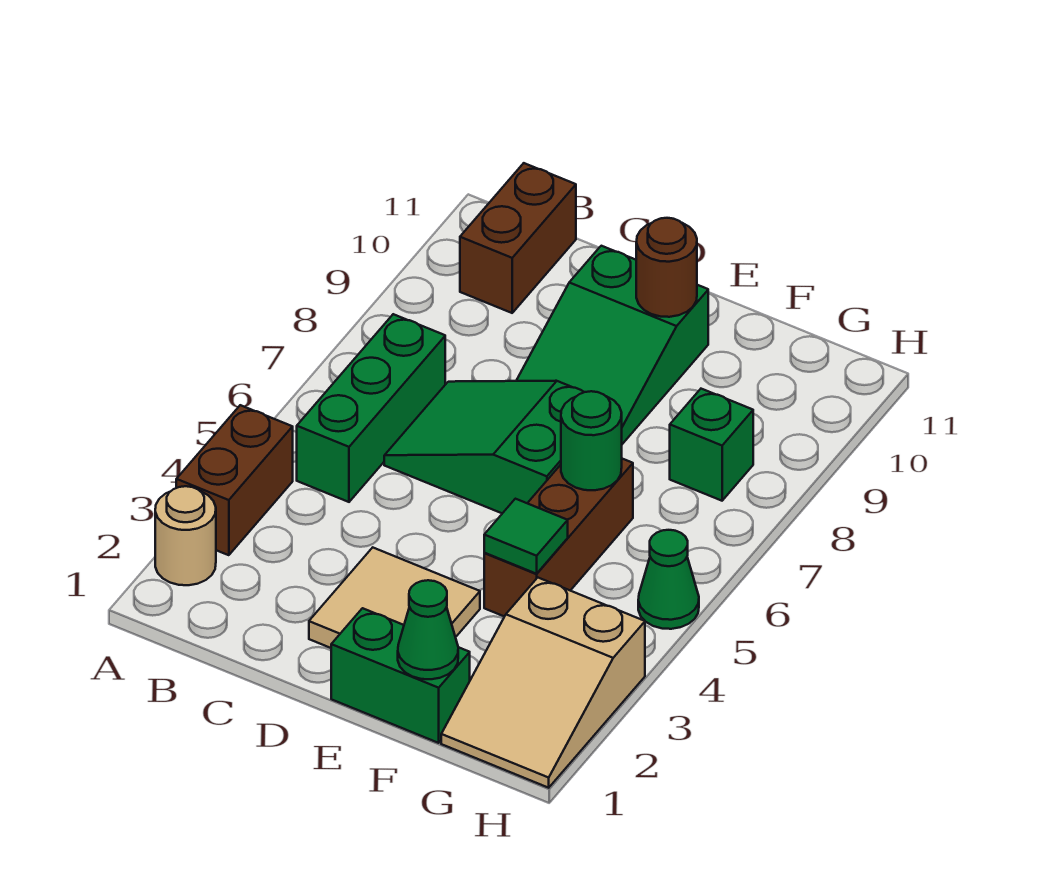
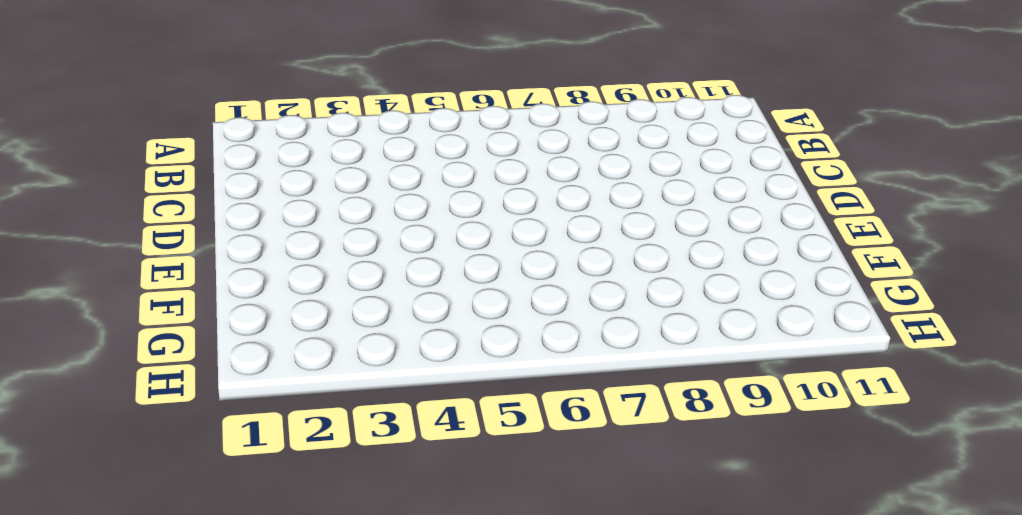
none -> tan round brick A2 level 1
none -> brown brick A3:A4 level 1
none -> green brick B5:B7 level 1

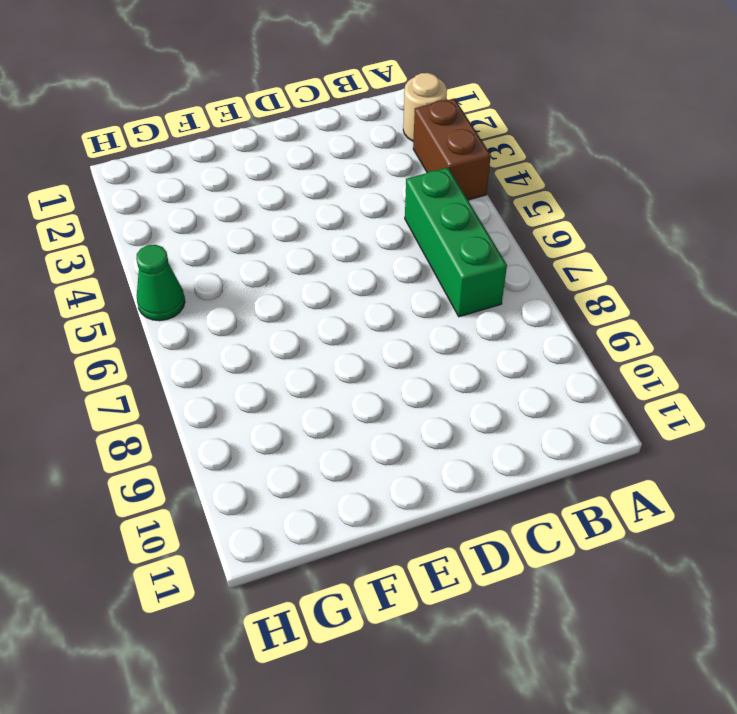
none -> brown brick B10:B11 level 1
none -> green slope C6:E7 level 1 top E
none -> tan tile D2:E3 level 1

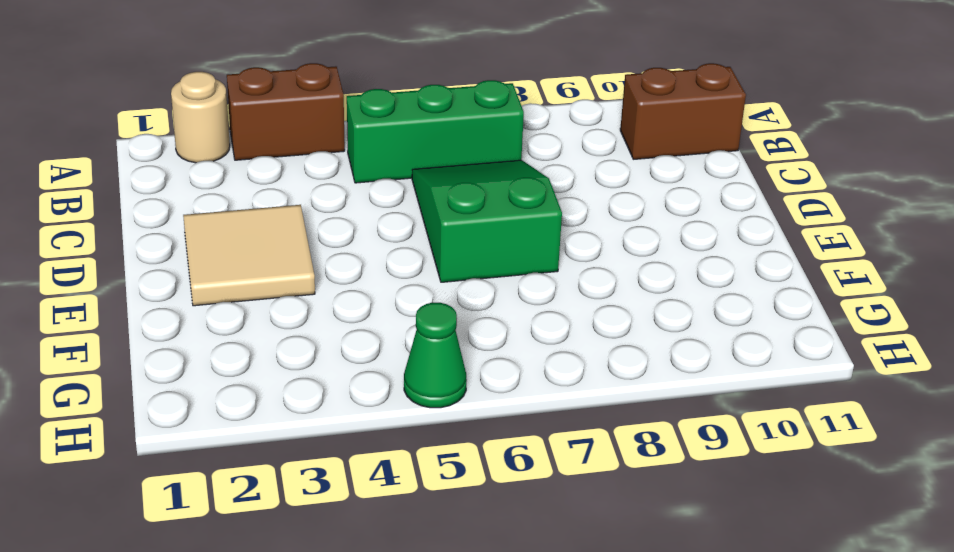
none -> green slope D8:E10 level 1 top 10
none -> green brick E1:F1 level 1
none -> brown brick F4:F6 level 1

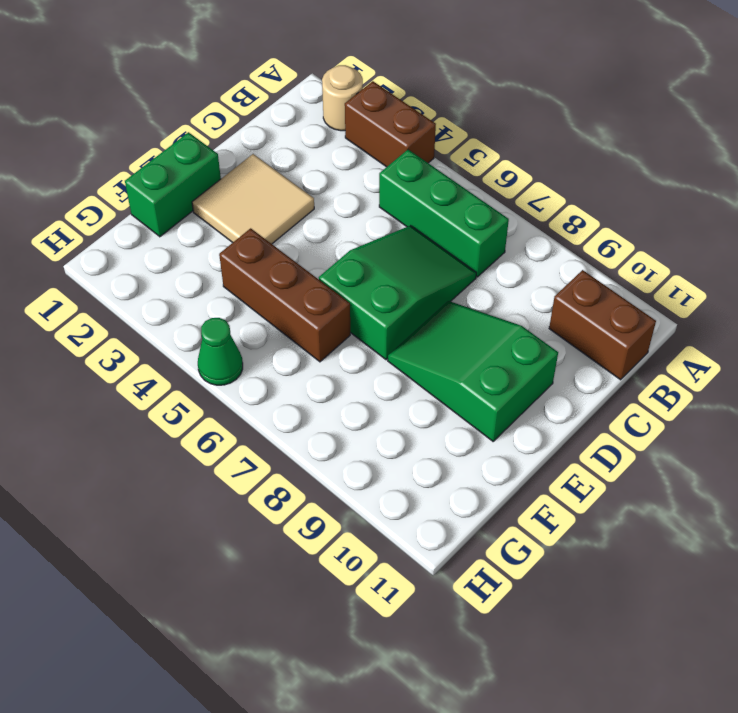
none -> tan slope G1:H3 level 1 top 3
none -> green brick G8 level 1
none -> brown round brick E10 level 2

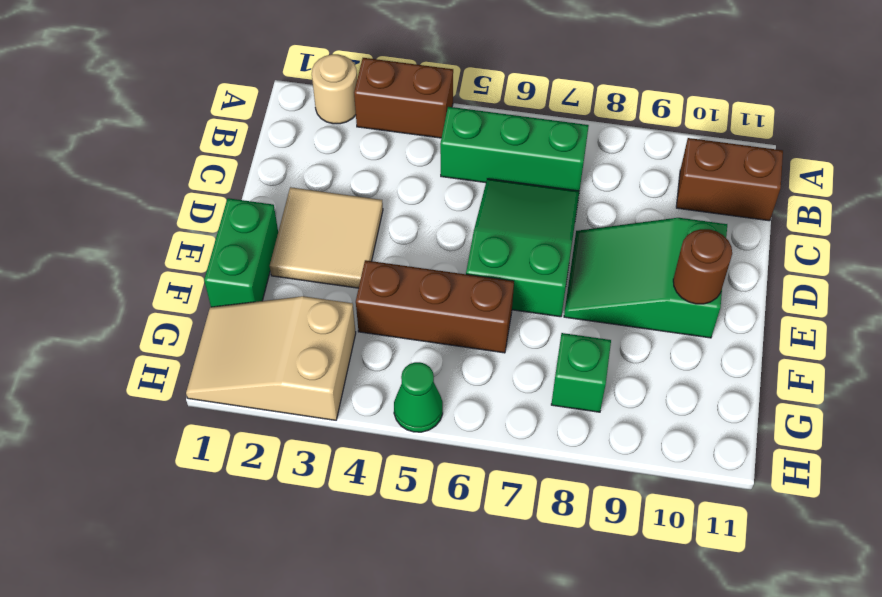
none -> green cone F1 level 2
none -> green tile F4 level 2
none -> green round brick F6 level 2

